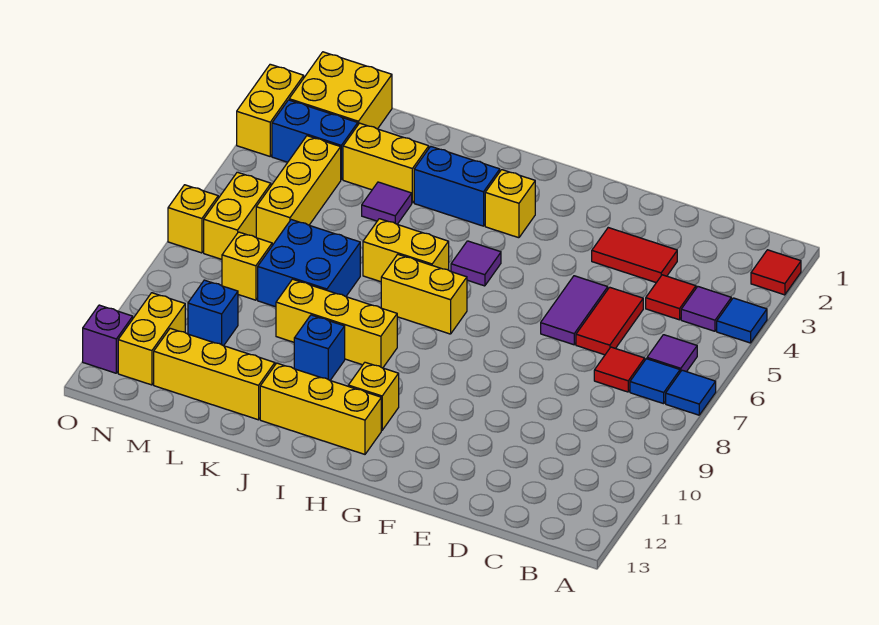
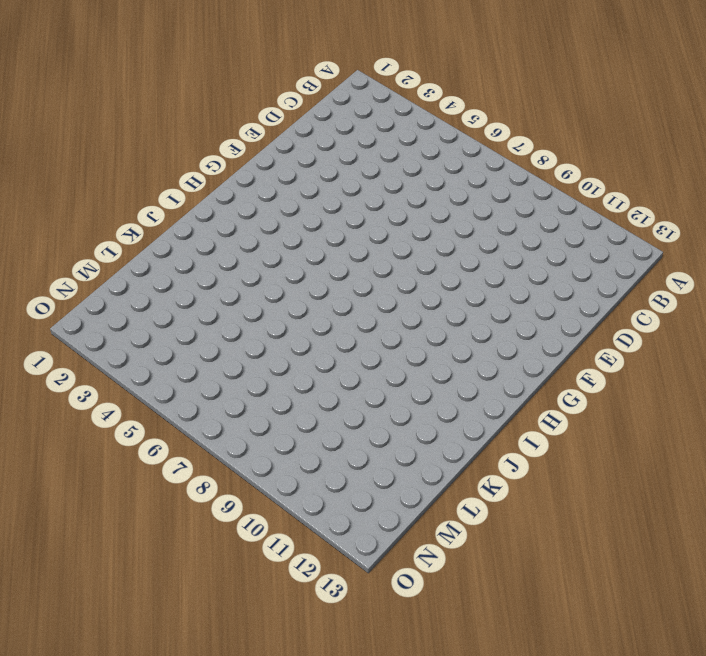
none -> red tile A2 level 1
none -> blue tile A4 level 1
none -> blue tile A7 level 1
none -> purple tile B4 level 1

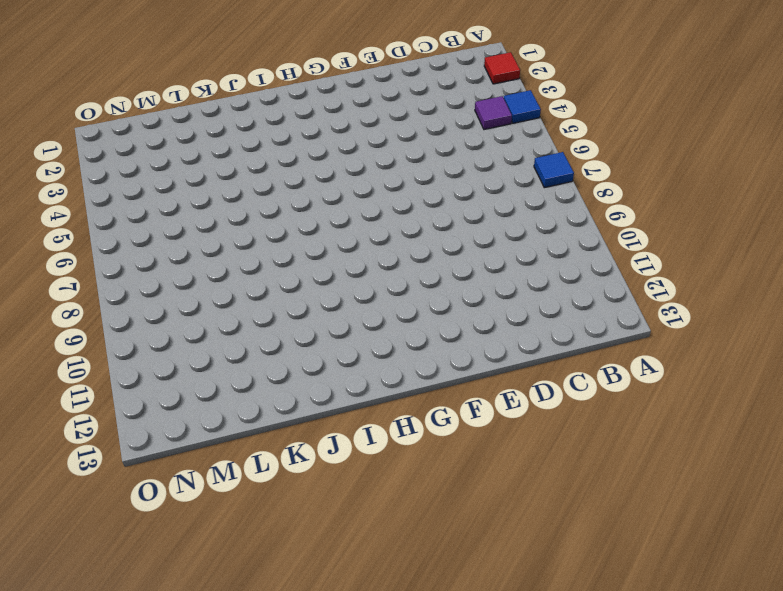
none -> purple tile B6 level 1
none -> blue tile B7 level 1
none -> red tile C4 level 1
none -> red tile C7 level 1

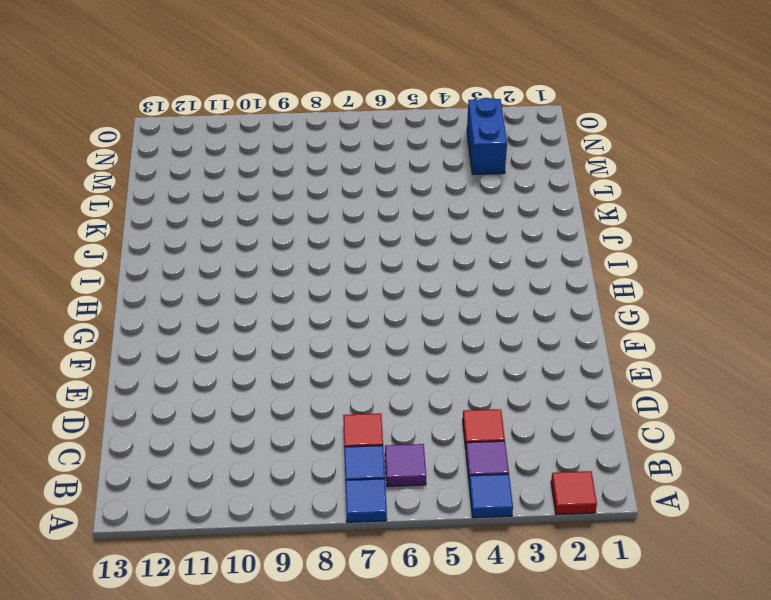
none -> red tile D3:E3 level 1
none -> red tile D5:D6 level 1
none -> purple tile E5:E6 level 1
none -> yellow brick H3 level 1

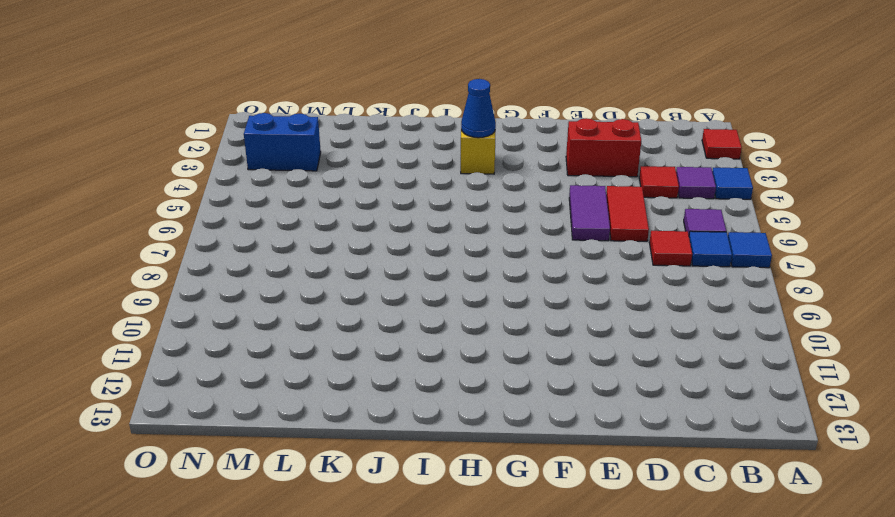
red brick D3:E3 level 1 -> red tile D3:E3 level 1
blue cone H3 level 2 -> none
none -> purple tile H5 level 1
none -> yellow brick H7:I7 level 1
none -> yellow brick H11 level 1
none -> yellow brick H12:J12 level 1

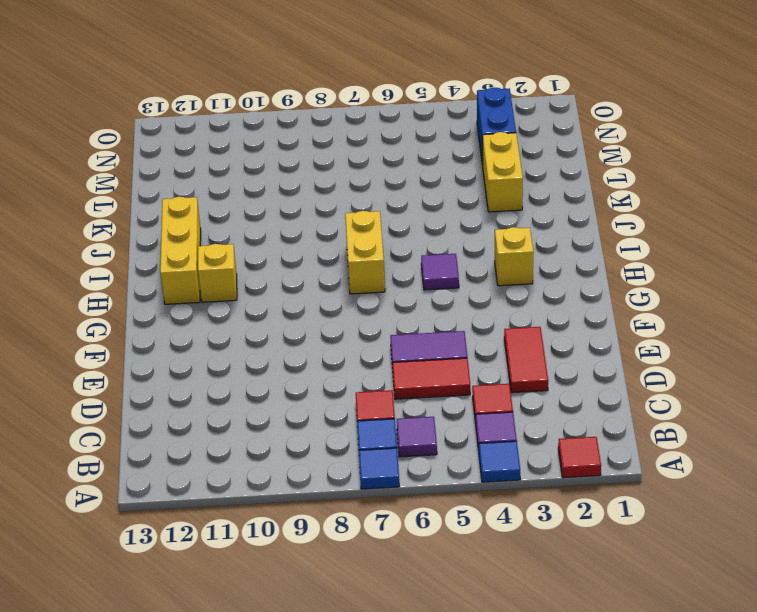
none -> blue brick I3:J3 level 1
none -> yellow brick I6:J6 level 1
none -> yellow brick I9:K9 level 1
none -> blue brick J10 level 1

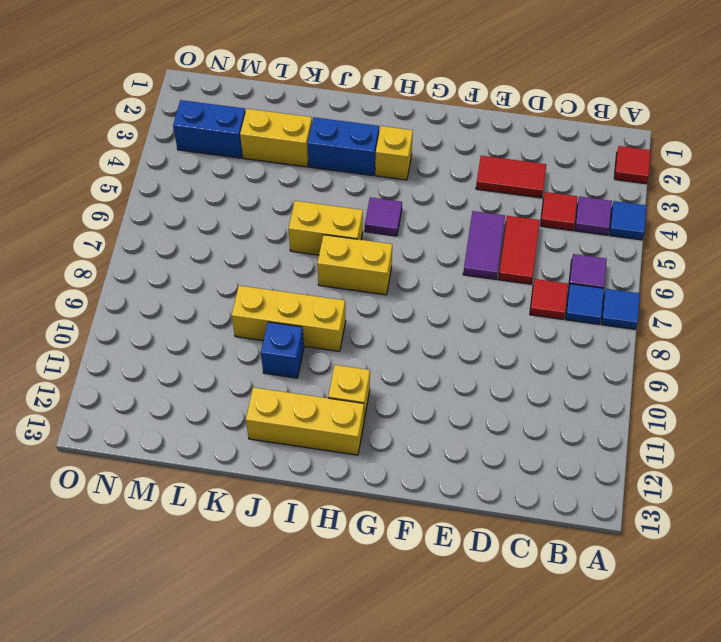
none -> purple tile K4 level 1
none -> blue brick K7:L8 level 1
none -> yellow brick K12:M12 level 1
none -> yellow brick M1:N2 level 1

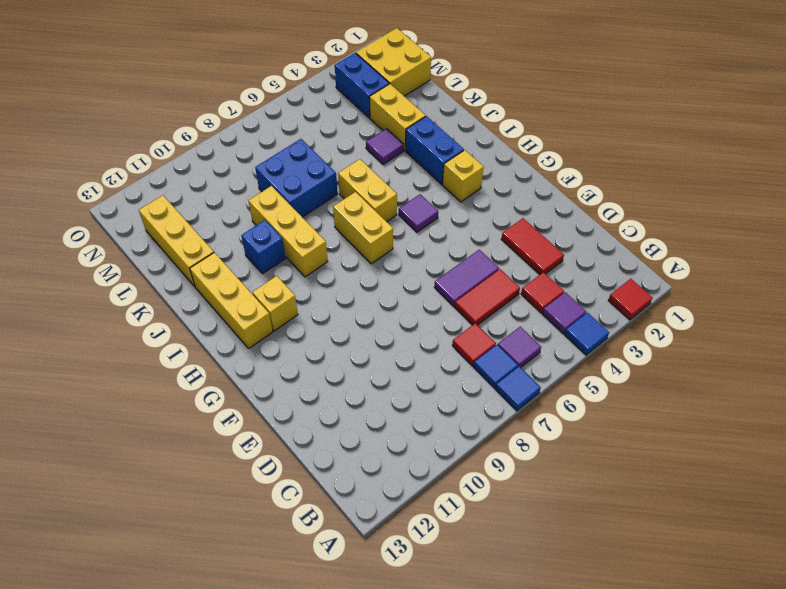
none -> yellow brick M4:M6 level 1
none -> yellow brick M8 level 1
none -> blue brick M10 level 1
none -> yellow brick N6:N7 level 1

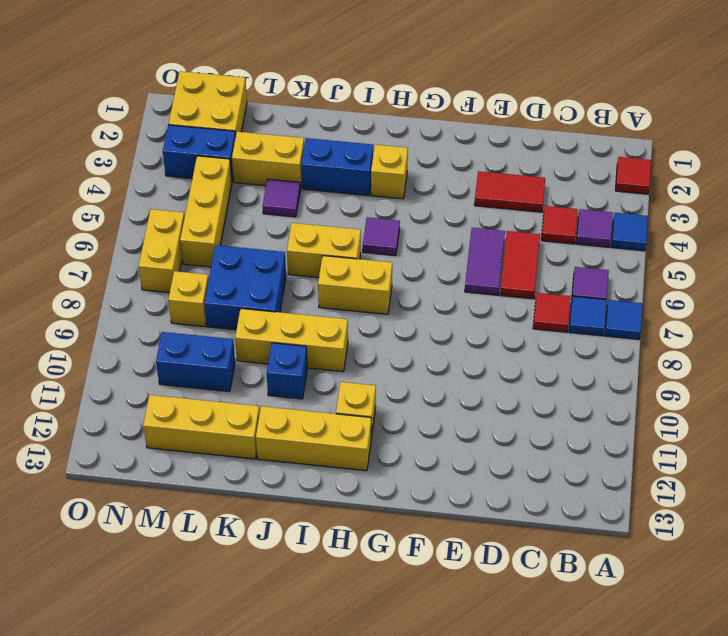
blue brick L10:M10 level 1 -> blue brick M10 level 1
none -> yellow brick N11:N12 level 1
none -> yellow brick O2:O3 level 1
none -> yellow brick O7 level 1
none -> purple brick O12 level 1

